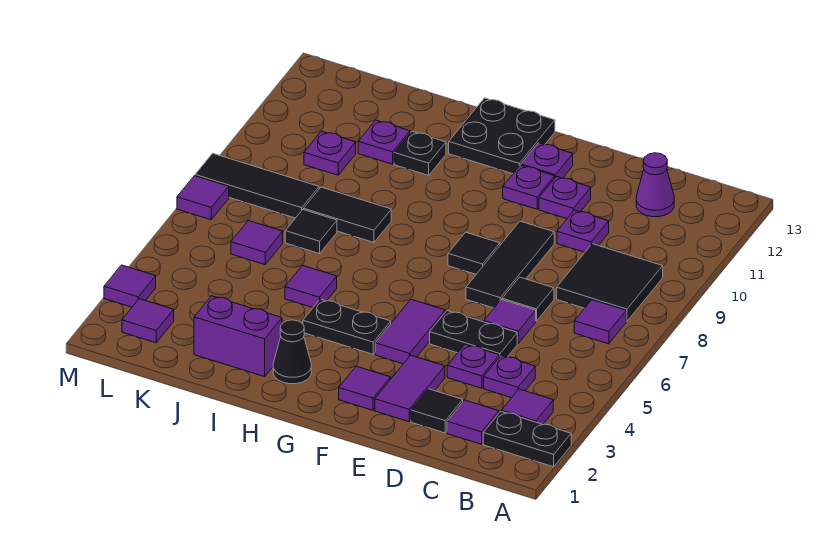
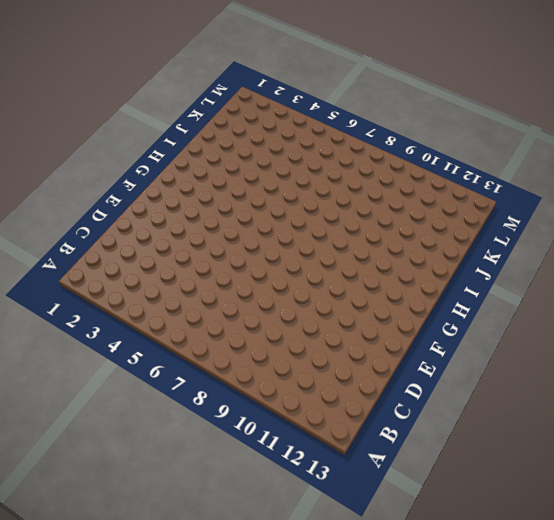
none -> black plate A2:B2 level 1
none -> purple tile B3 level 1
none -> purple tile B7 level 1
none -> black tile B8:C9 level 1

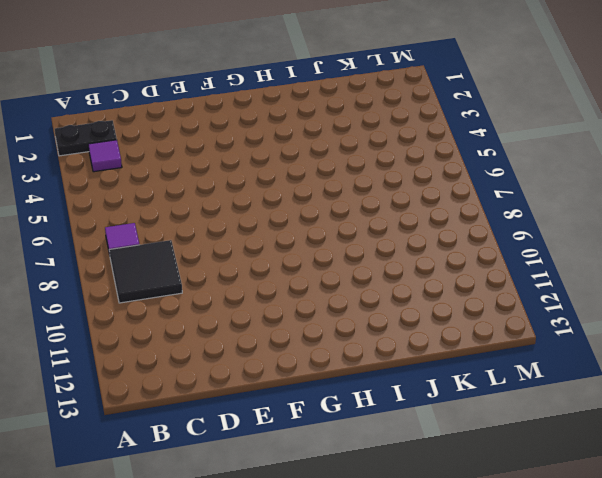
none -> purple tile C2 level 1
none -> purple plate C4 level 1
none -> purple cone C12 level 1
none -> black tile D2 level 1

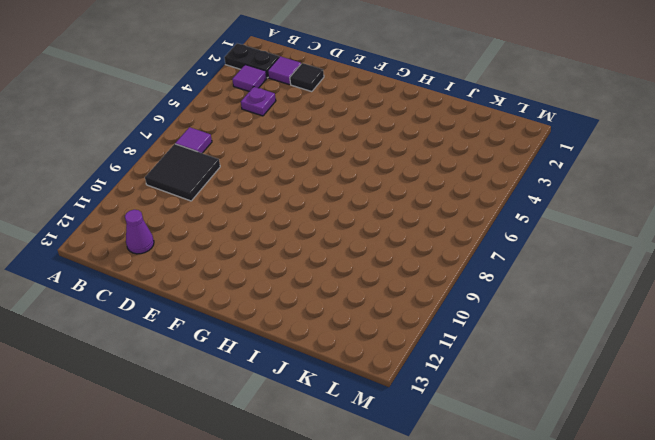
none -> purple plate D4 level 1
none -> black plate D5:E5 level 1
none -> purple tile D6 level 1
none -> black tile D7 level 1

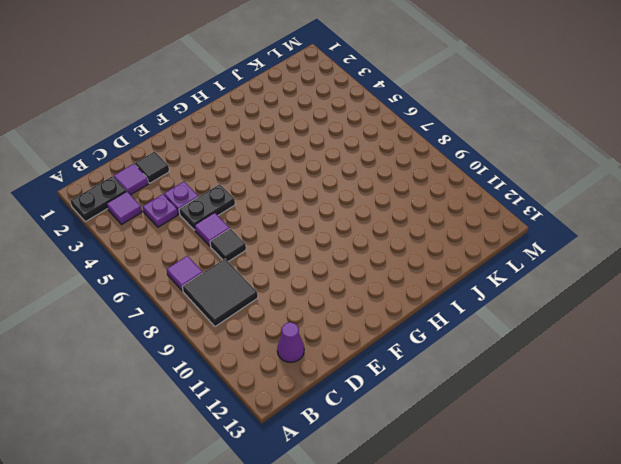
none -> purple plate D10 level 1
none -> purple tile E2:E3 level 1
none -> black tile E7:E9 level 1
none -> purple plate E11 level 1

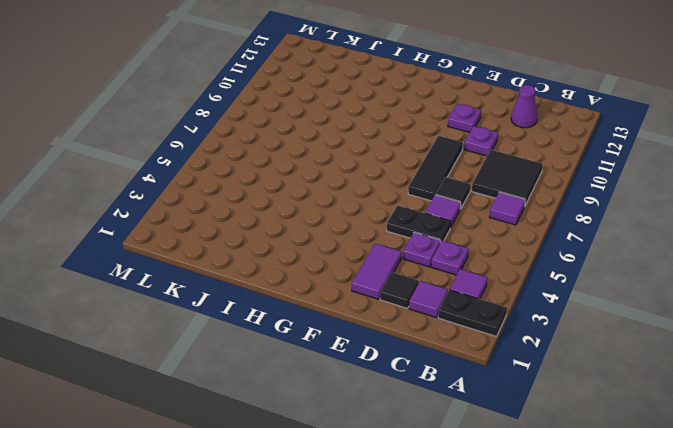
none -> purple tile F2 level 1
none -> purple tile F4:F5 level 1
none -> black tile F8 level 1
none -> purple plate F11 level 1

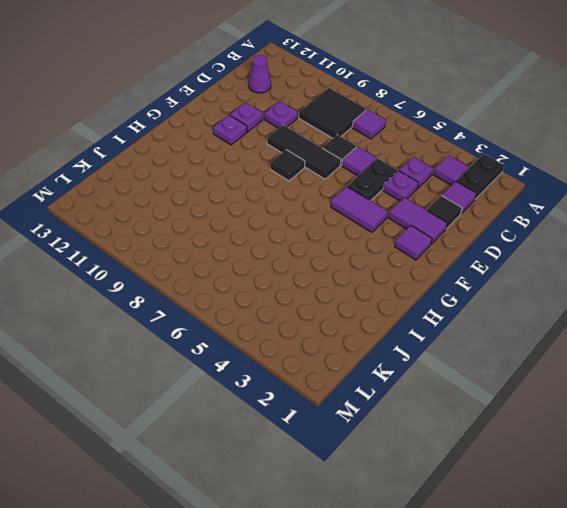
none -> purple plate F12 level 1
none -> black plate G4:H4 level 1
none -> black plate G12:H13 level 1
none -> black cone H2 level 1

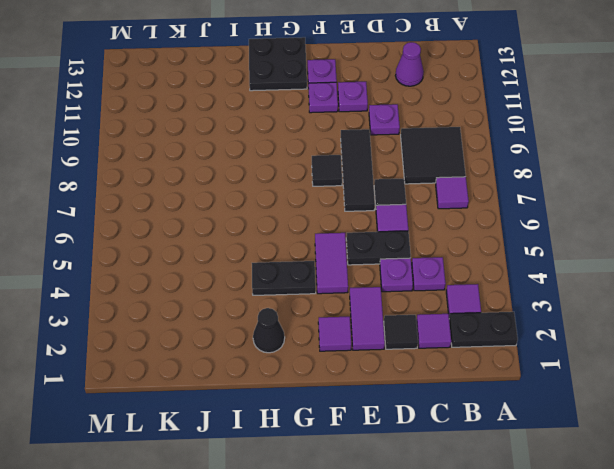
none -> purple brick I2:J2 level 1
none -> purple tile I5 level 1
none -> black tile I8:J8 level 1
none -> black plate I11 level 1

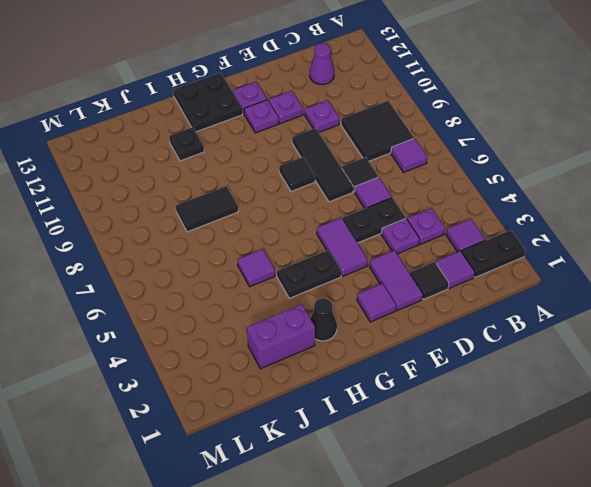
none -> black tile J7 level 1
none -> purple plate J11 level 1
none -> purple tile K6 level 1
none -> black tile K8:M8 level 1

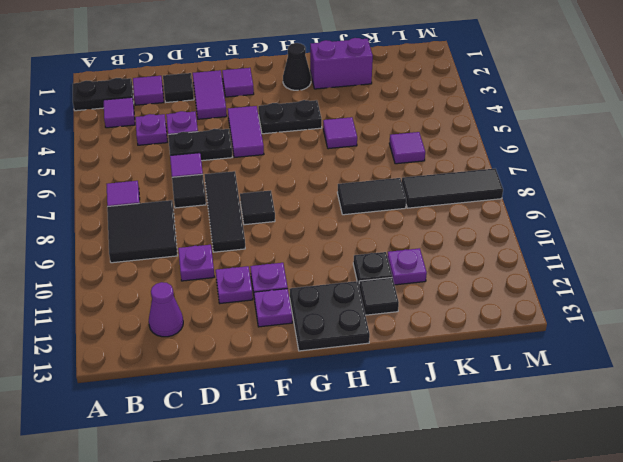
black tile I12 level 1 -> black tile J7 level 1
none -> purple plate K10 level 1
none -> purple tile L2 level 1
none -> purple tile M3 level 1
none -> purple tile M7 level 1

